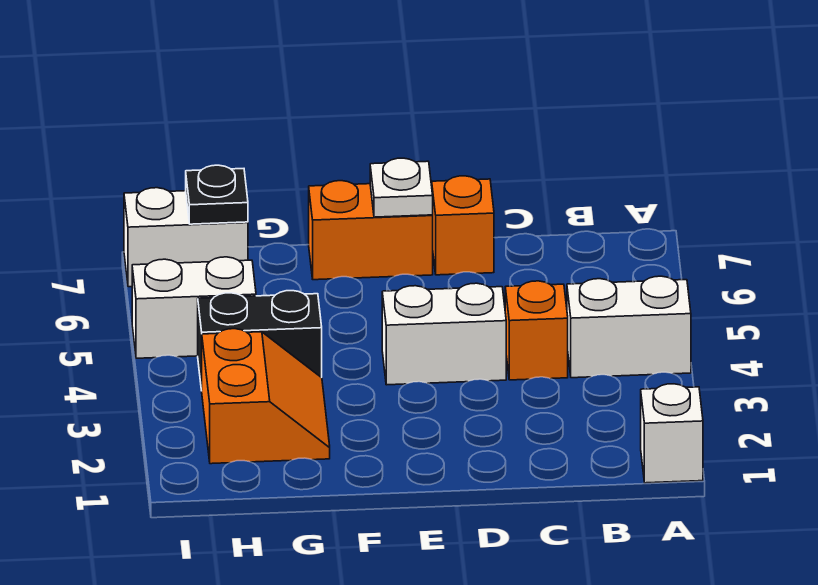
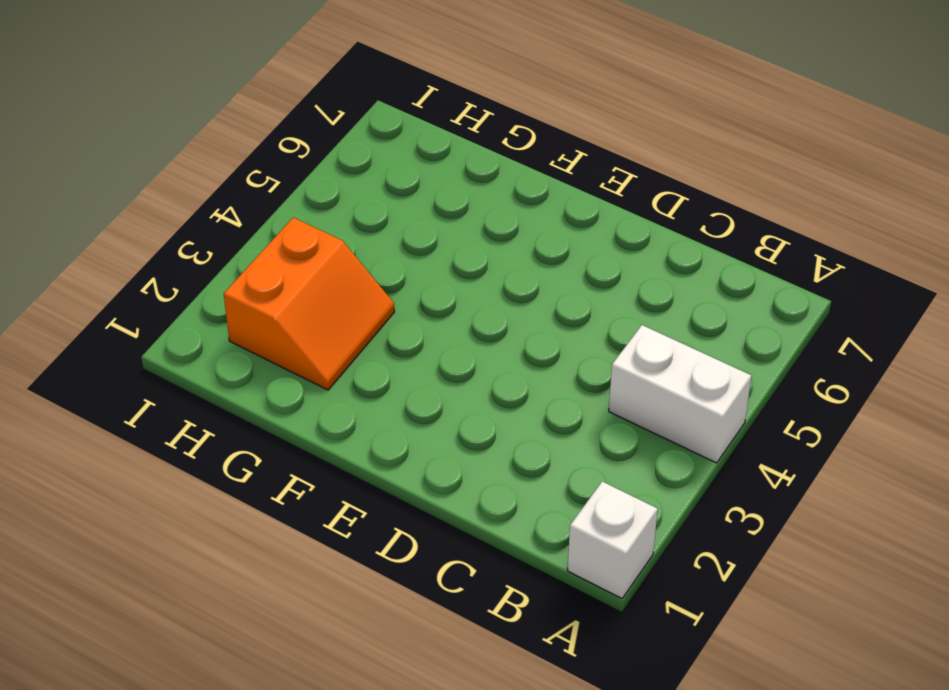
none -> orange brick C4 level 1
none -> white brick D4:E4 level 1
none -> orange brick D7 level 1

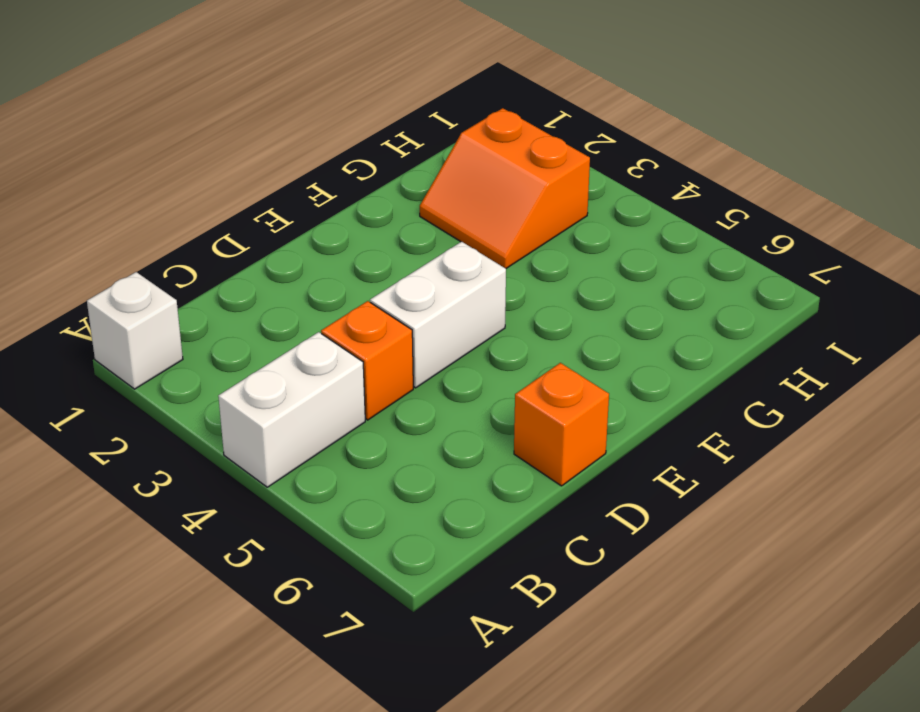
none -> orange brick E7:F7 level 1
none -> black brick G4:H4 level 1
none -> white brick H5:I5 level 1

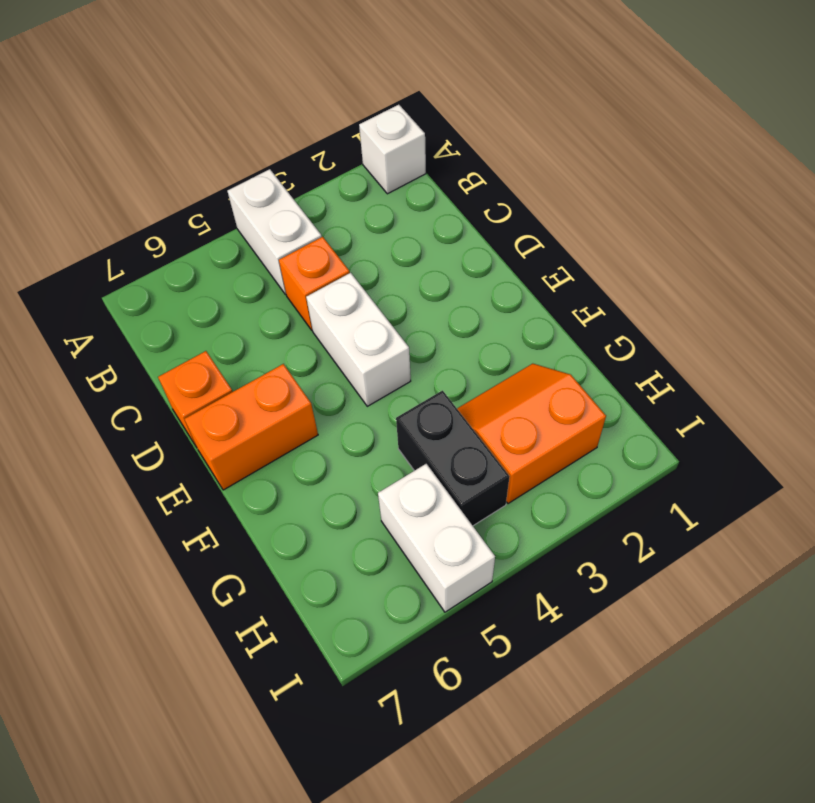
orange brick E6:E7 level 1 -> orange brick E7:F7 level 1
none -> white brick H7:I7 level 1
none -> white plate E7 level 2
none -> black plate H7 level 2

